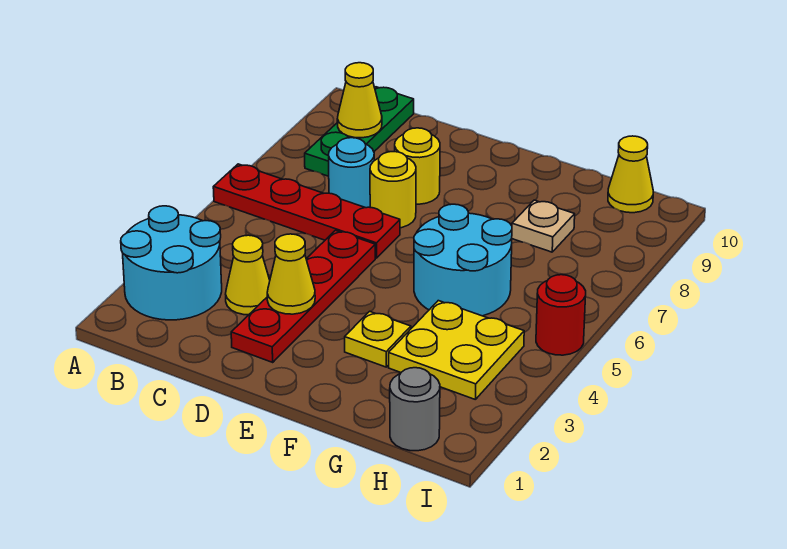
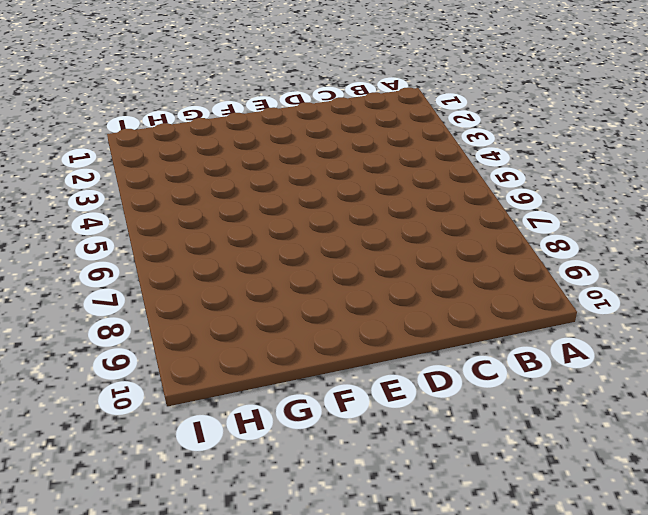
none -> cyan round brick A2:B3 level 1
none -> red plate A6:D6 level 1
none -> green plate B8:B10 level 1

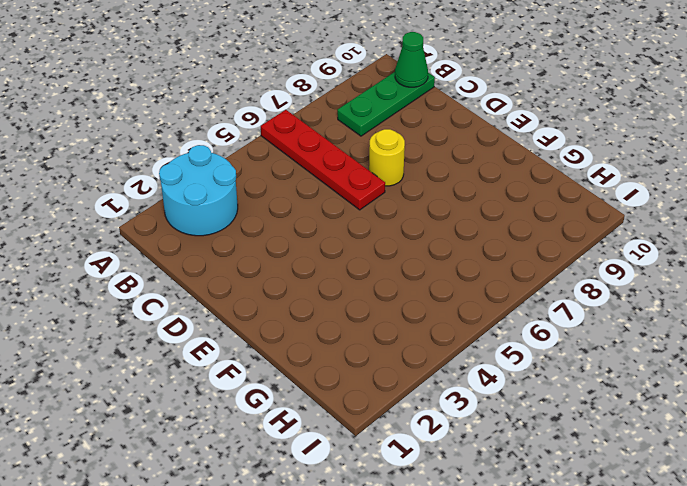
green cone B10 level 2 -> none
none -> yellow cone C3 level 1
none -> cyan round brick C7 level 1
none -> red plate D2:D5 level 1

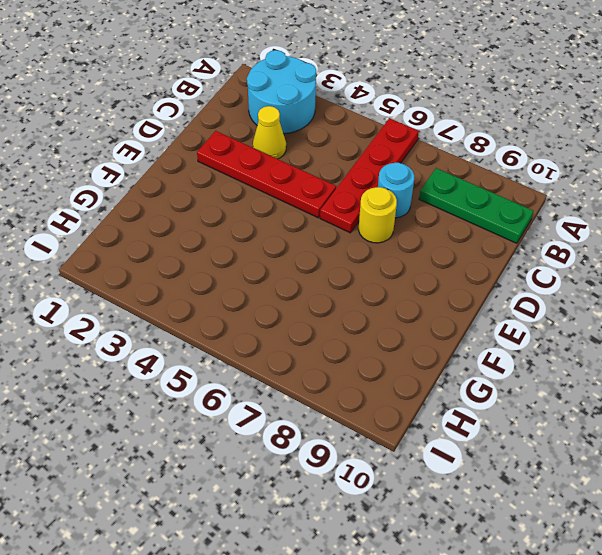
none -> yellow round brick D8 level 1
none -> yellow plate F3 level 1
none -> cyan round brick F5:G6 level 1

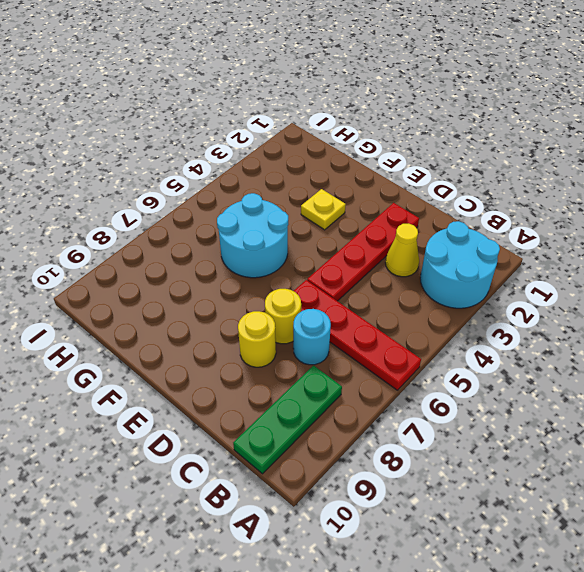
none -> yellow plate G3:H4 level 1
none -> tan plate G8 level 1
none -> grey round brick H1 level 1

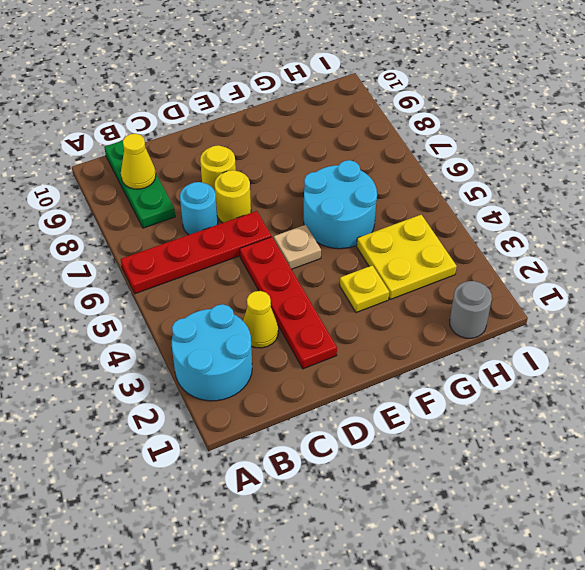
tan plate E5 level 1 -> tan plate G8 level 1
none -> yellow cone H10 level 1
none -> red round brick I5 level 1
none -> yellow cone D3 level 2

